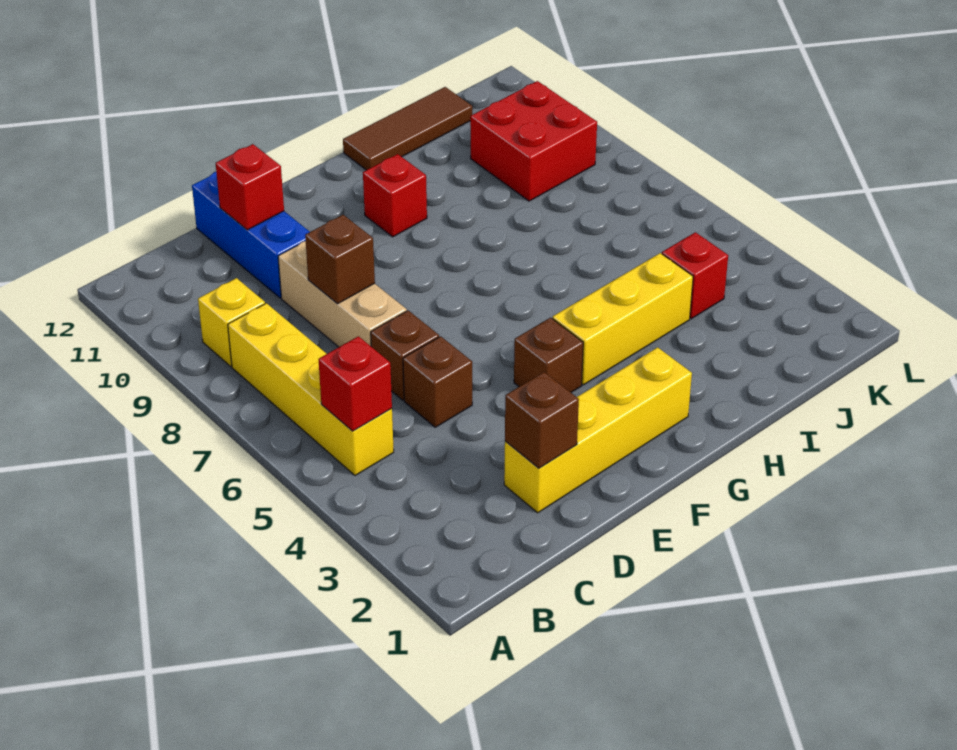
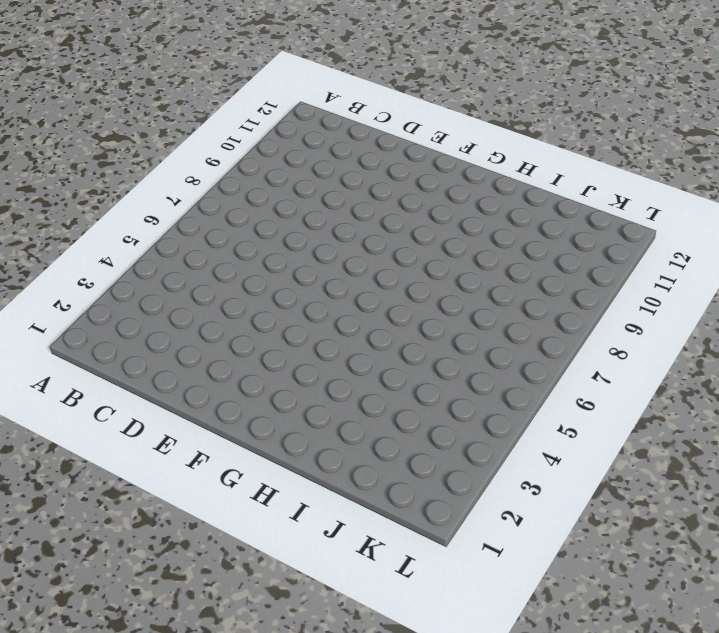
none -> yellow brick B5:B8 level 1
none -> yellow brick B9 level 1
none -> yellow brick D2:G2 level 1

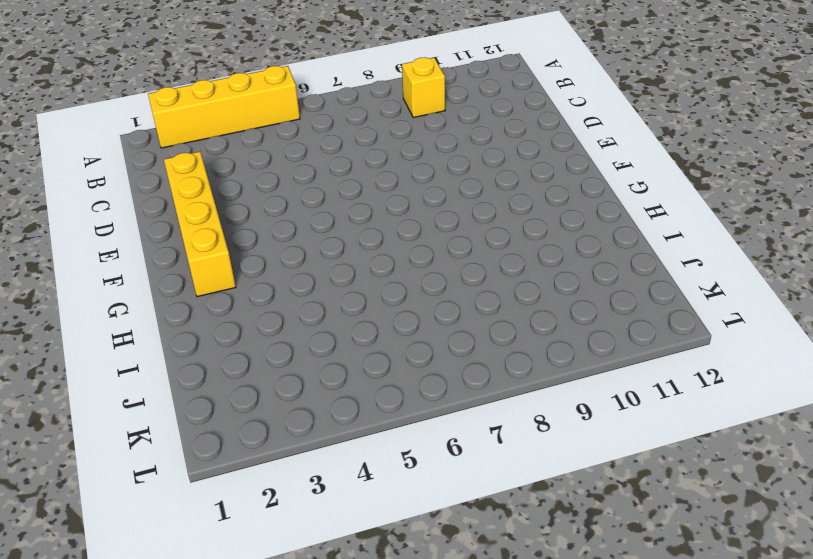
yellow brick A2:A5 level 1 -> yellow brick B5:B8 level 1
none -> brown brick D5 level 1
none -> brown brick D6 level 1
none -> tan brick D7:D9 level 1

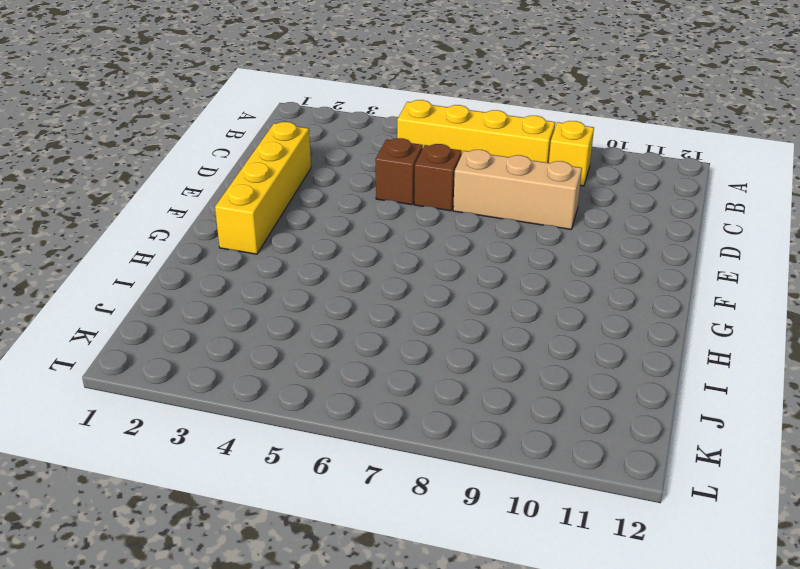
none -> blue brick D10:D12 level 1
none -> brown brick F4 level 1
none -> yellow brick G4:I4 level 1

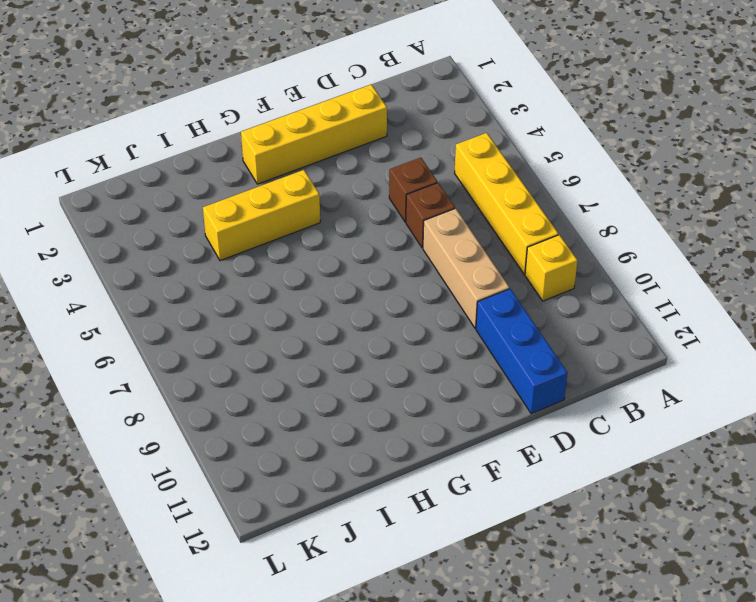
none -> brown brick F4 level 1
none -> red brick G10 level 1
none -> brown tile H12:J12 level 1

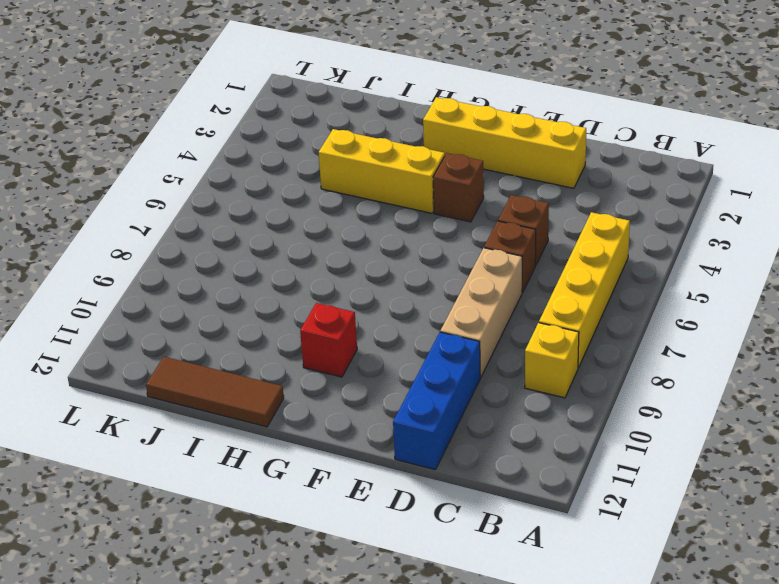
none -> red brick J4 level 1
none -> red brick J9:K10 level 1
none -> red brick B5 level 2

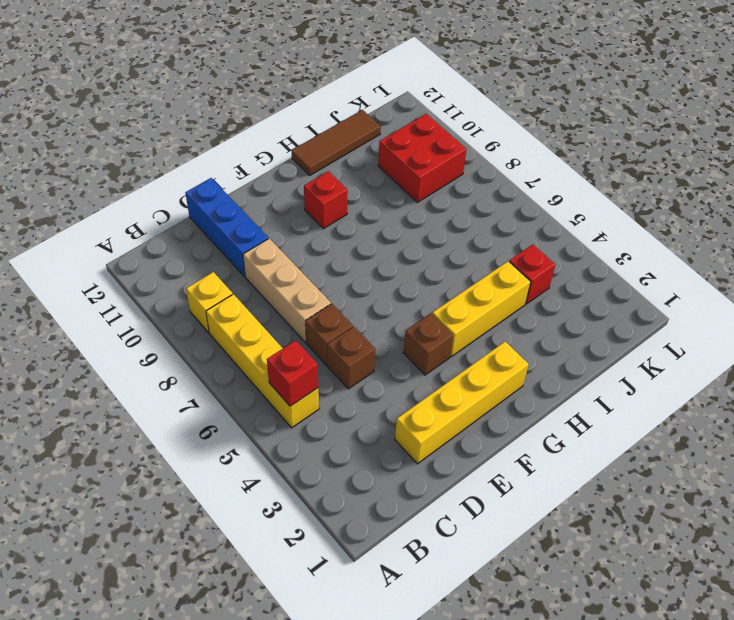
none -> brown brick D2 level 2
none -> brown brick D8 level 2
none -> red brick D11 level 2

